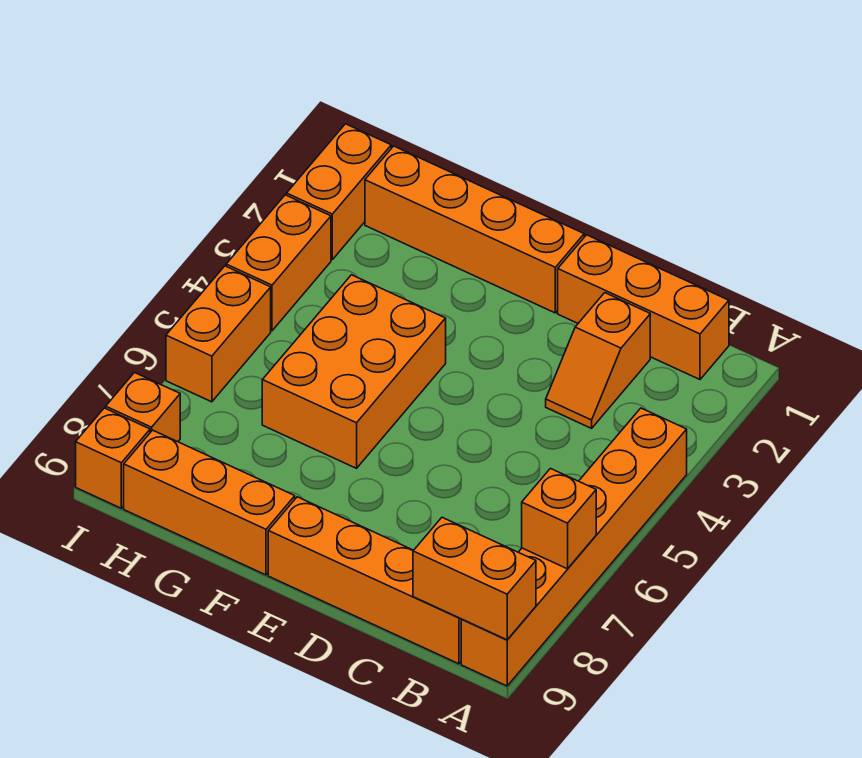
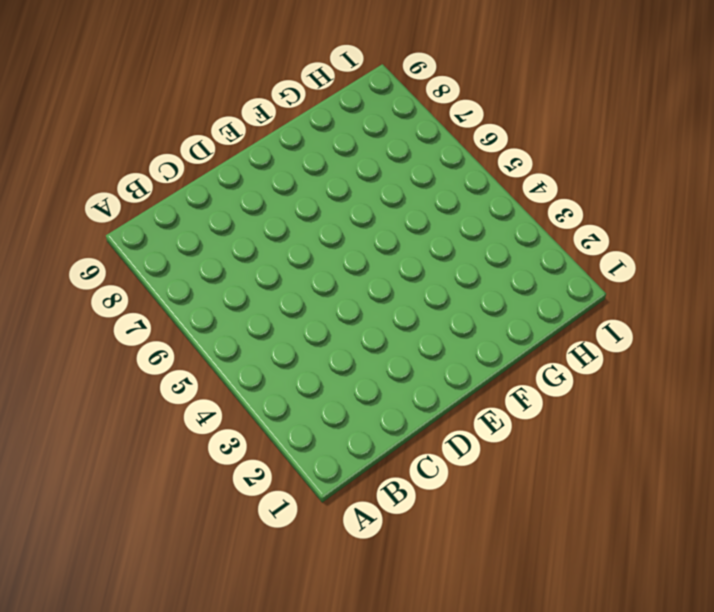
none -> orange brick A4:A9 level 1
none -> orange brick B1:D1 level 1
none -> orange brick B9:E9 level 1

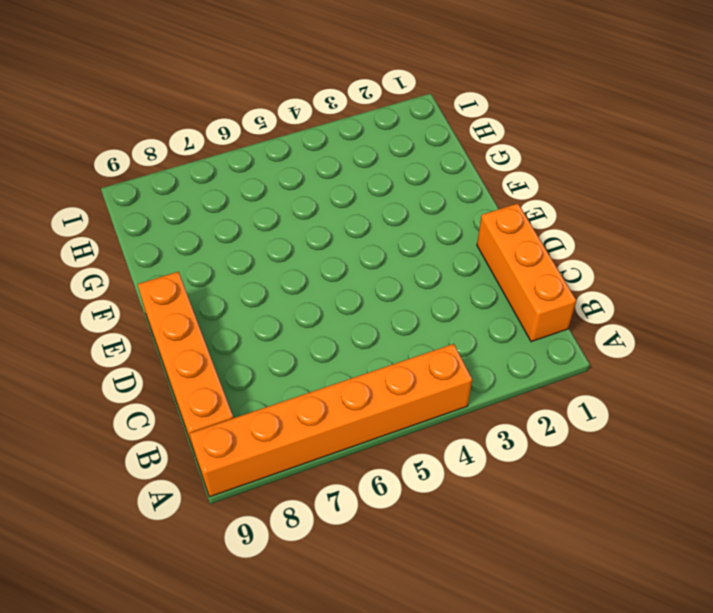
none -> orange slope C2:C3 level 1 top 2
none -> orange brick E1:H1 level 1
none -> orange brick F4:G6 level 1

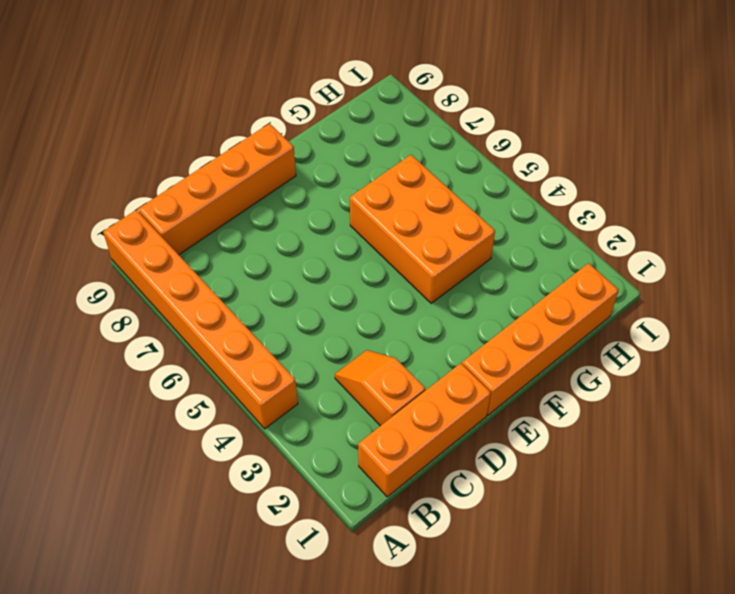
none -> orange brick F9:H9 level 1
none -> orange brick I1:I2 level 1
none -> orange brick I3:I4 level 1

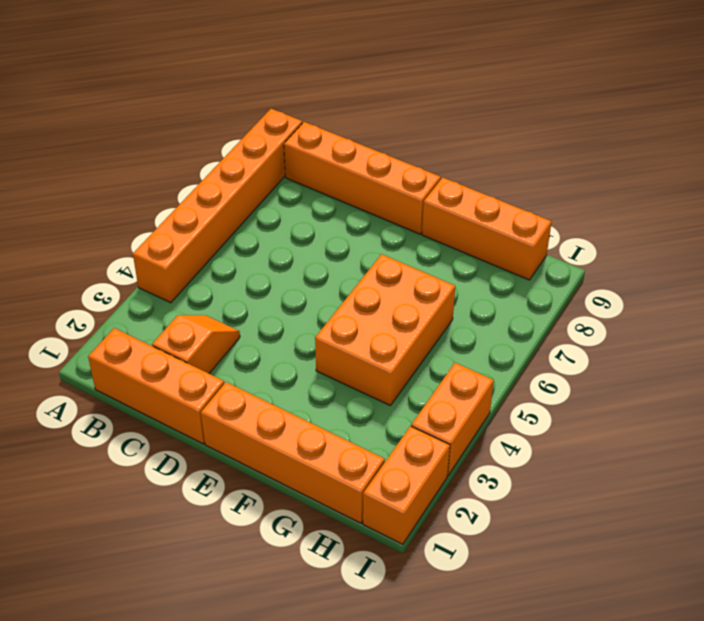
none -> orange brick I5:I6 level 1
none -> orange brick I8 level 1
none -> orange brick I9 level 1

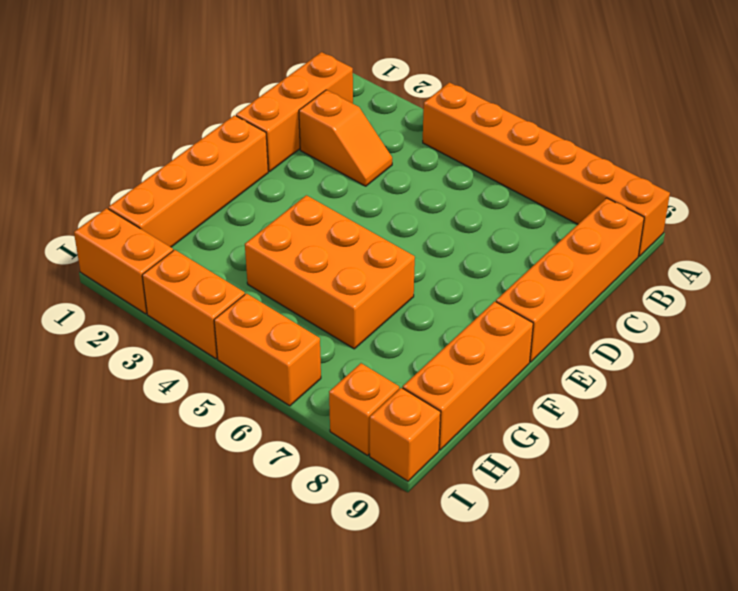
none -> orange brick A7 level 2
none -> orange brick A9:B9 level 2

